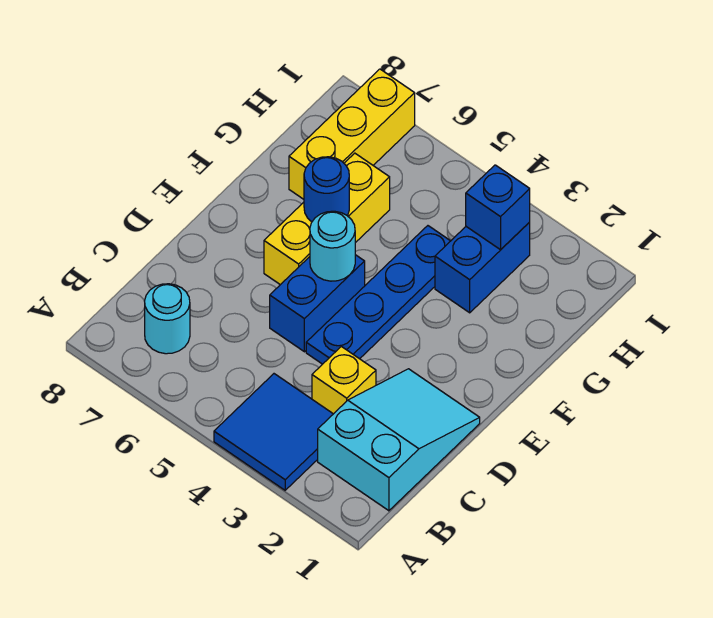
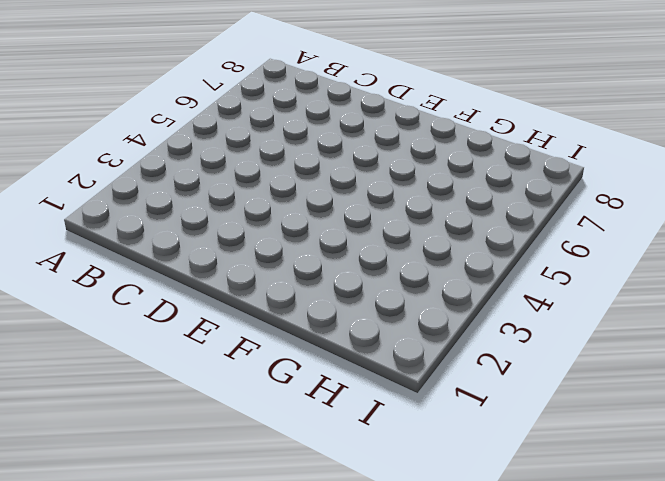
none -> blue tile A3:B4 level 1
none -> cyan slope B1:D2 level 1 top B
none -> cyan round brick B7 level 1

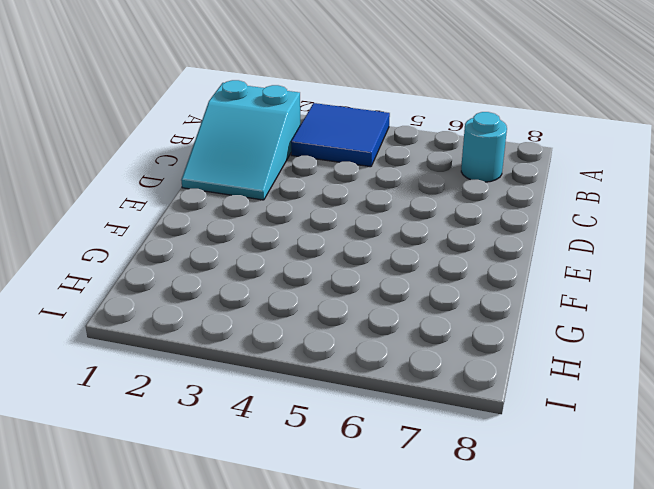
none -> yellow brick C3 level 1
none -> blue plate D4:G4 level 1
none -> blue brick D5:E5 level 1

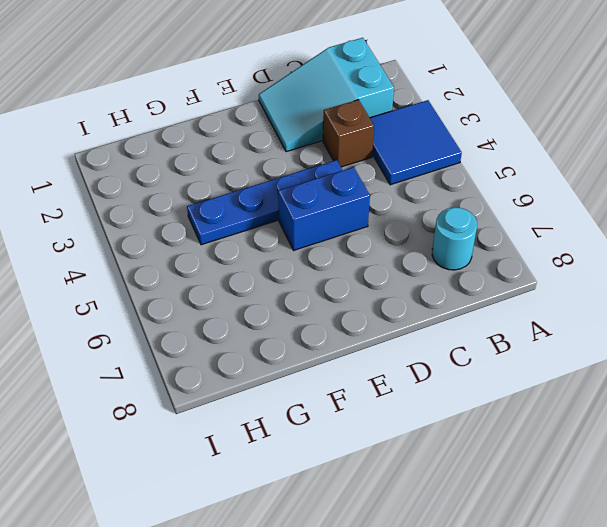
brown brick C3 level 1 -> yellow brick C3 level 1
none -> yellow brick E6:G6 level 1
none -> blue brick G3:H3 level 1
none -> yellow brick G7:I7 level 1

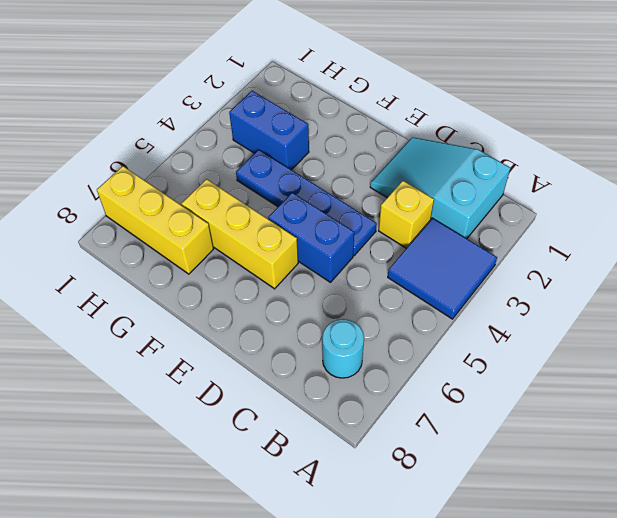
none -> cyan round brick E5 level 2
none -> blue round brick F6 level 2
none -> blue brick H3 level 2

